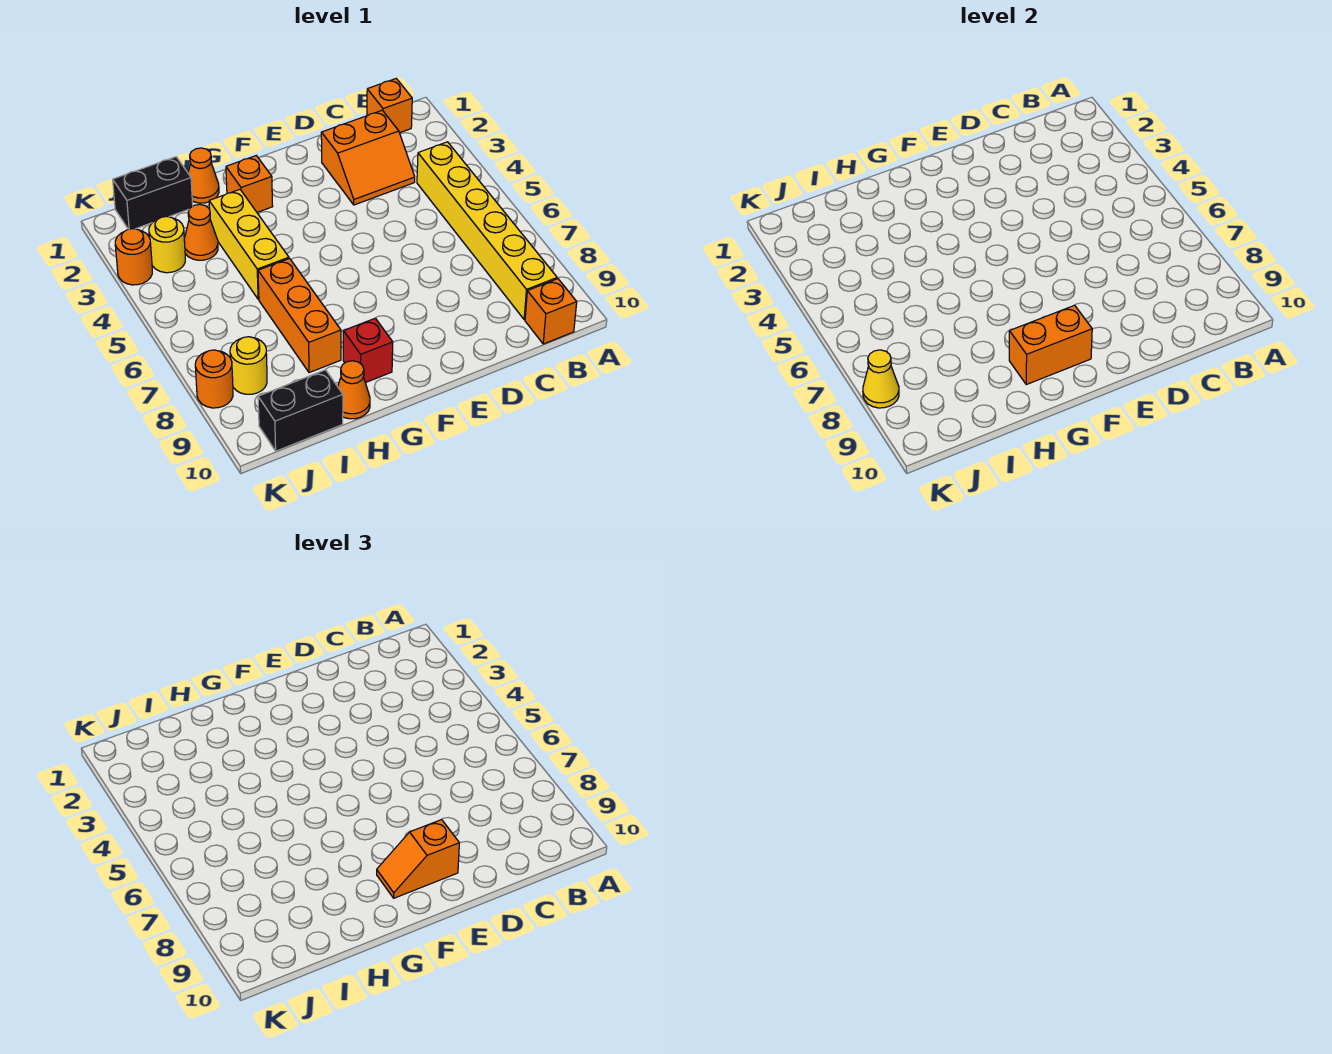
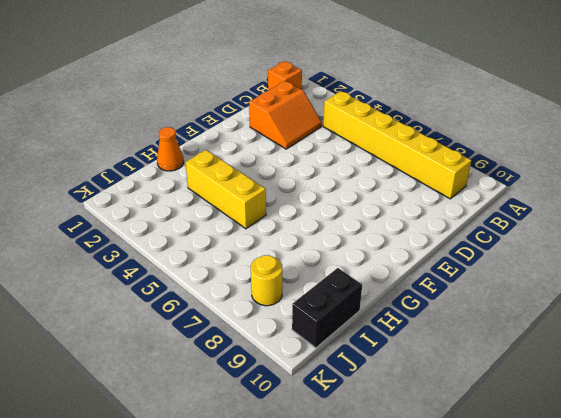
none -> orange brick B10 level 1
none -> orange brick G2 level 1
none -> red brick G9 level 1

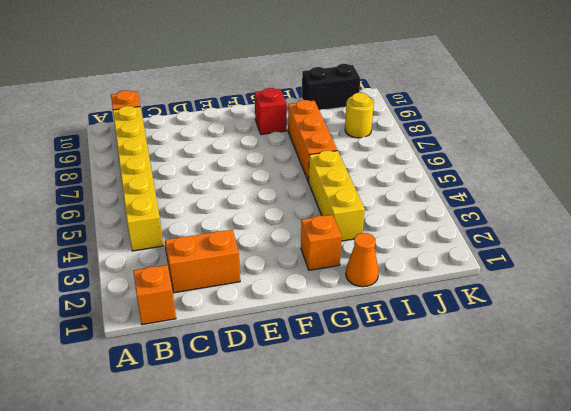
none -> orange cone H10 level 1
none -> black brick I1:J1 level 1
none -> orange cone I3 level 1

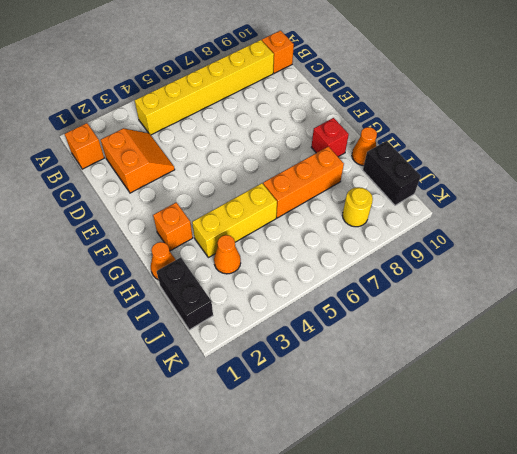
none -> yellow round brick J3 level 1
none -> orange round brick K3 level 1
none -> orange round brick K8 level 1

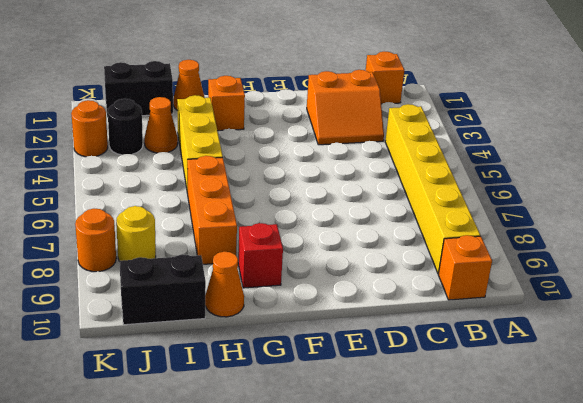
black round brick J3 level 1 -> yellow round brick J3 level 1
none -> orange brick F9:G9 level 2
none -> yellow cone K8 level 2
none -> orange slope E9:F9 level 3 top E

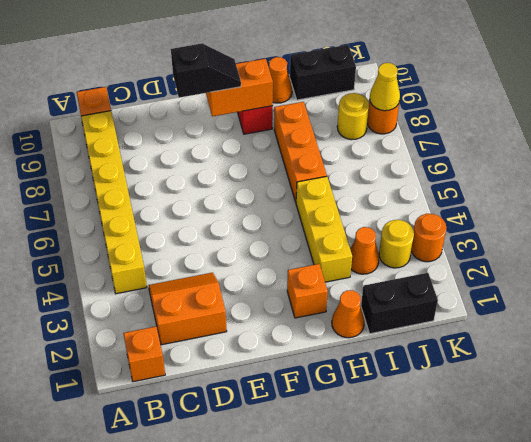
black slope E9:F9 level 3 top E -> orange slope E9:F9 level 3 top E

